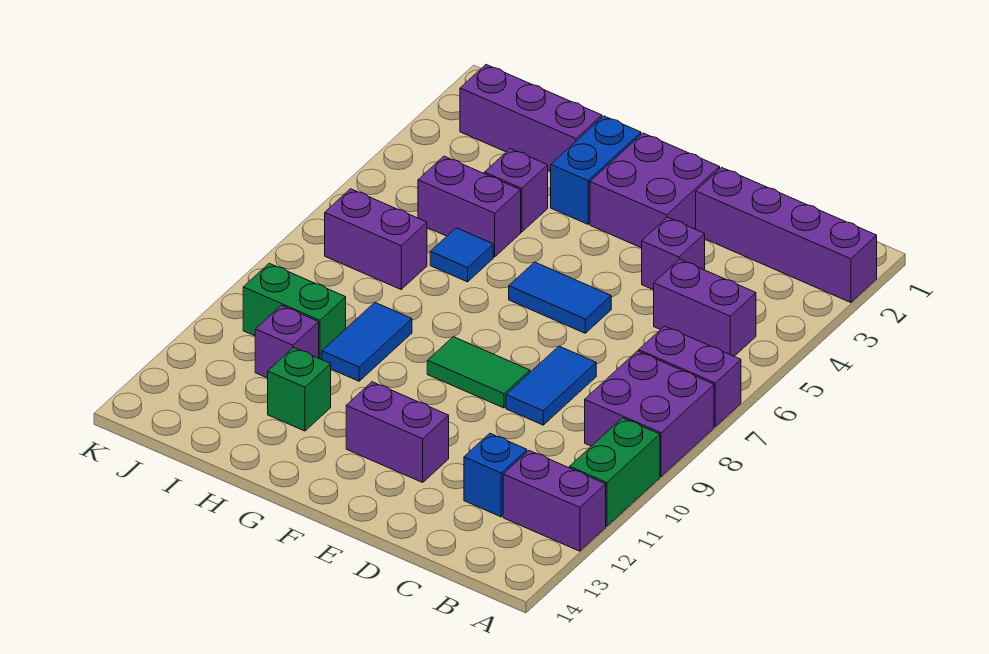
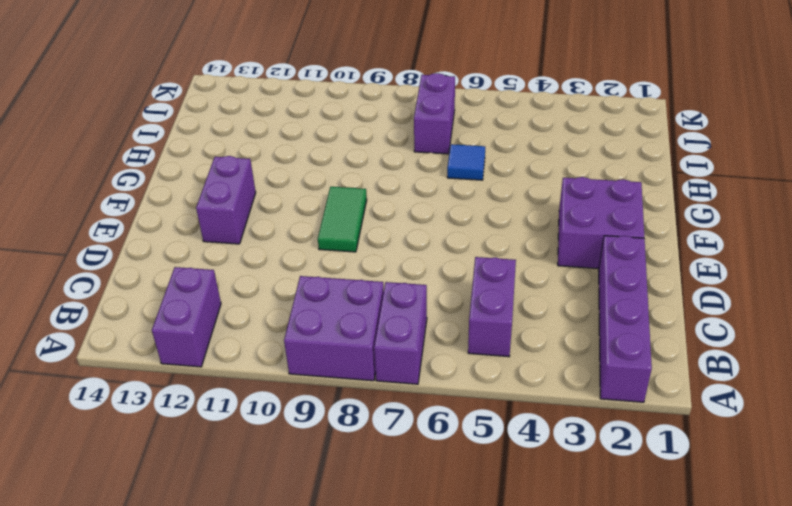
none -> green brick A10:A11 level 1
none -> blue brick C12 level 1
none -> purple brick D4 level 1

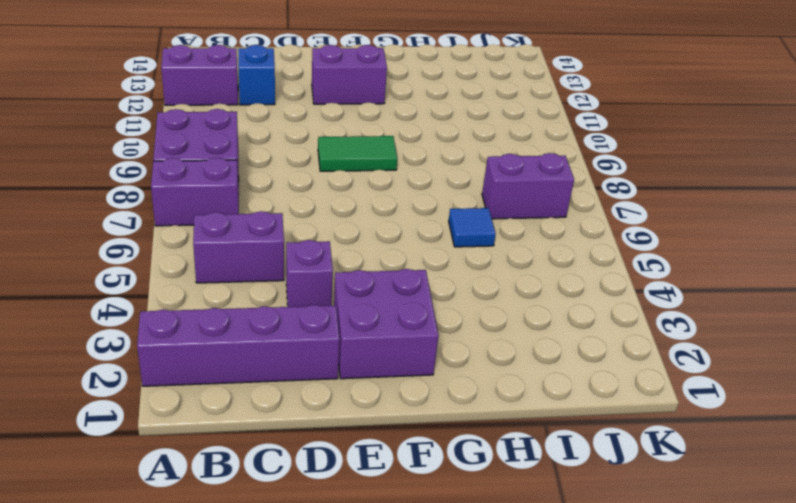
none -> green brick A10:A11 level 1
none -> blue tile D8:D9 level 1
none -> blue tile E6:F6 level 1

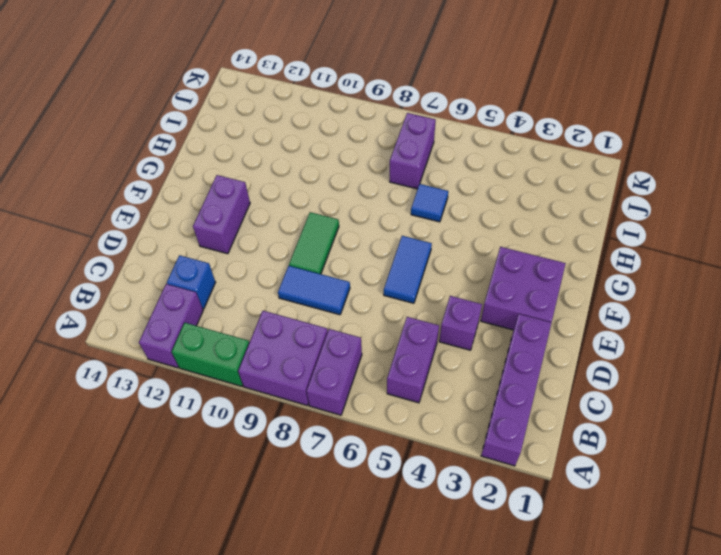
none -> blue brick G2:G3 level 1
none -> purple brick H2:J2 level 1
none -> purple brick H4 level 1

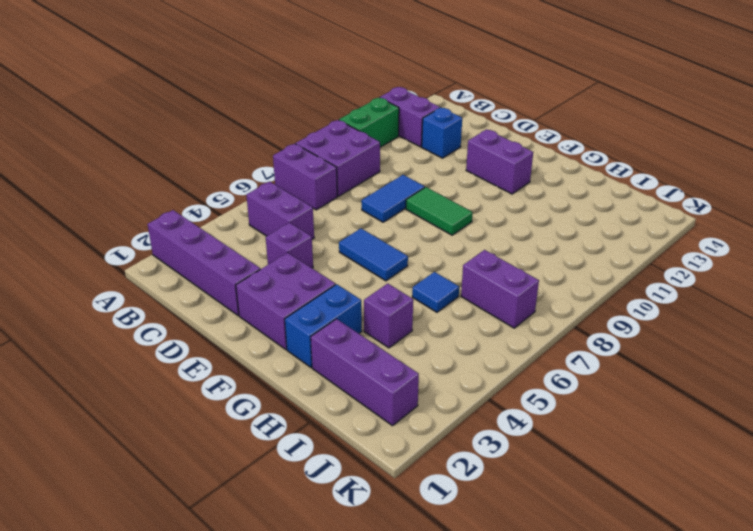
none -> purple brick H5:I5 level 1
none -> blue tile H9:H10 level 1
none -> green brick H12 level 1

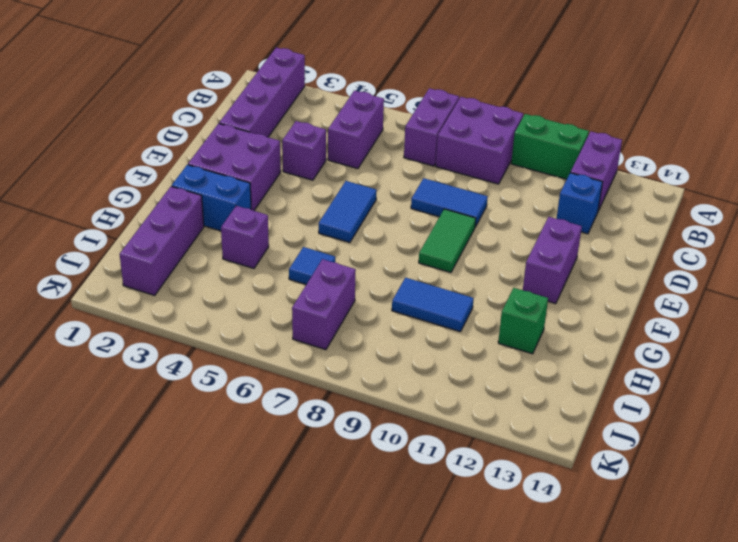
none -> purple brick H5:I5 level 1
none -> green brick I10:J10 level 1
none -> purple brick I11 level 1

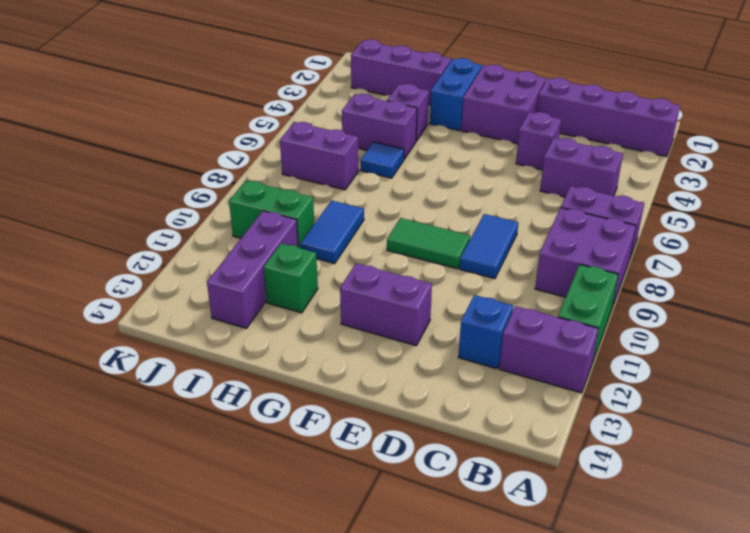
purple brick I11:I13 level 1 -> purple brick I11 level 1
none -> blue tile E6:F6 level 1

